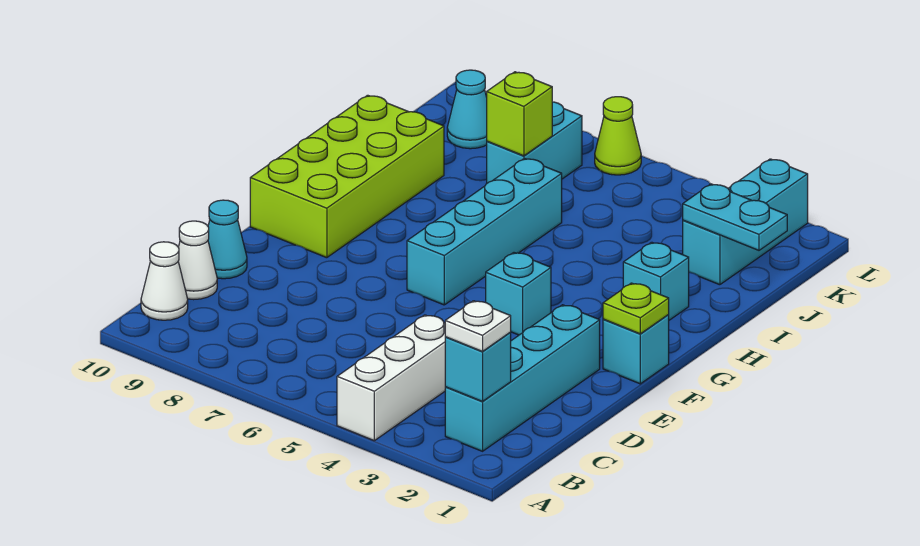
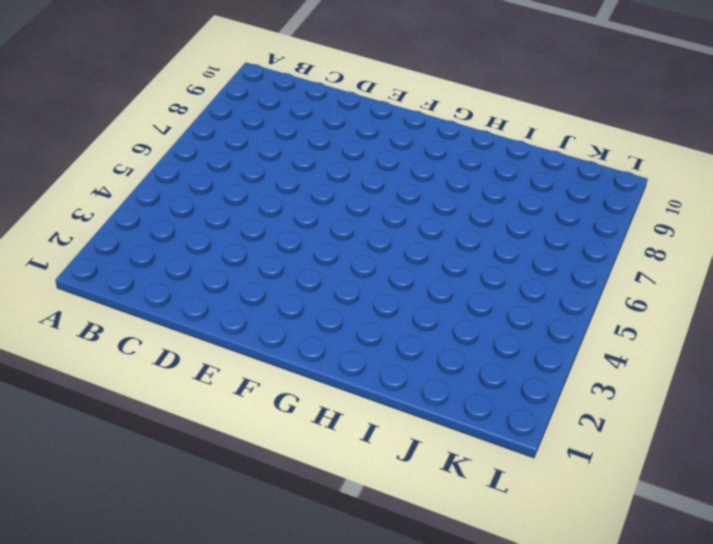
none -> white brick A4:C4 level 1
none -> cyan brick B2:E2 level 1
none -> white cone B10 level 1

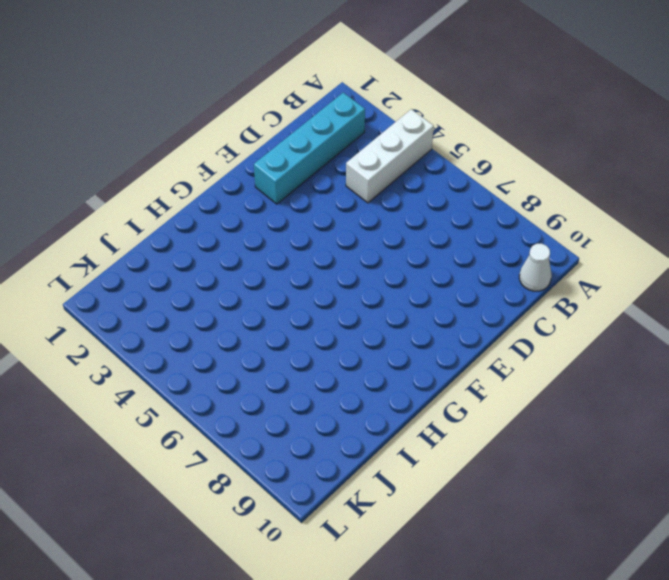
none -> white cone C10 level 1
none -> cyan cone D10 level 1
none -> cyan brick F1 level 1

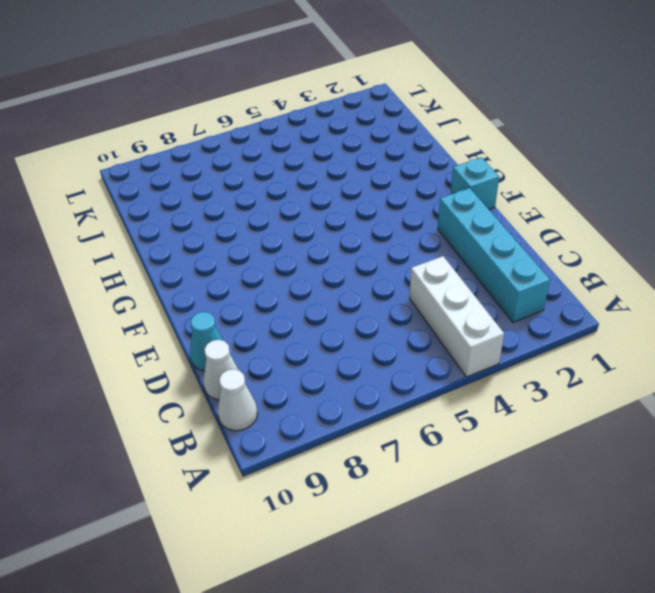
none -> cyan brick F4 level 1
none -> cyan brick F6:I6 level 1
none -> lime brick F9:I10 level 1

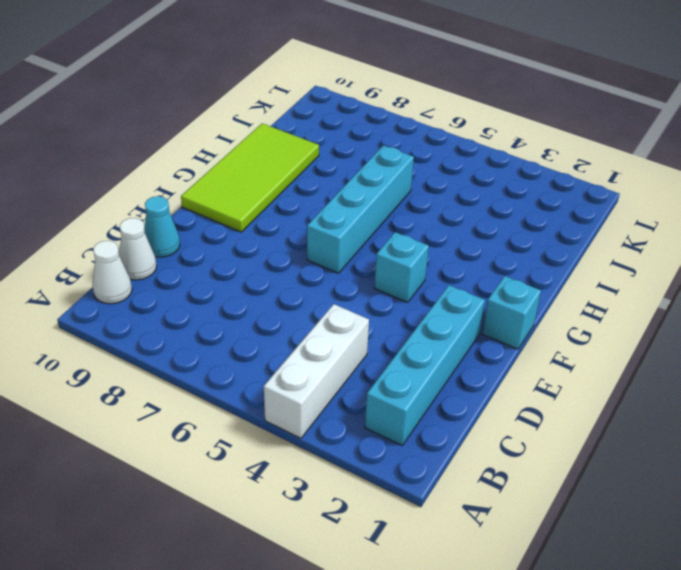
lime tile F9:I10 level 1 -> lime brick F9:I10 level 1
none -> cyan brick H2 level 1
none -> cyan brick J2:L2 level 1
none -> cyan brick J7:K7 level 1

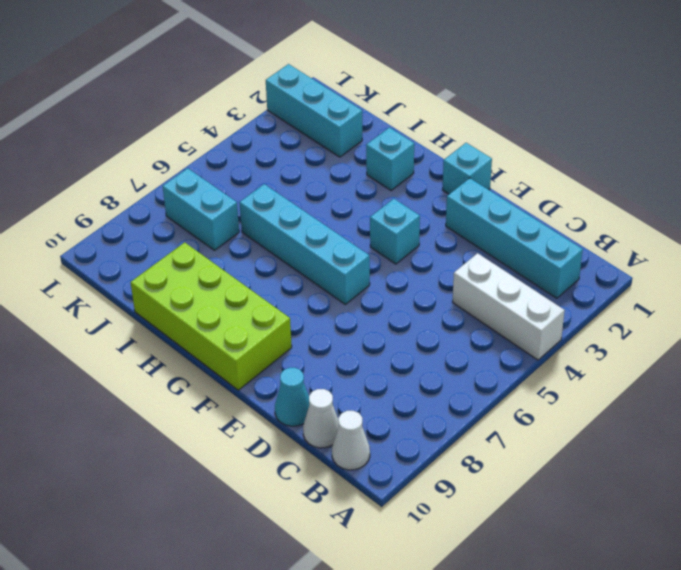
none -> cyan cone K9 level 1
none -> lime cone L6 level 1
none -> cyan brick B2 level 2

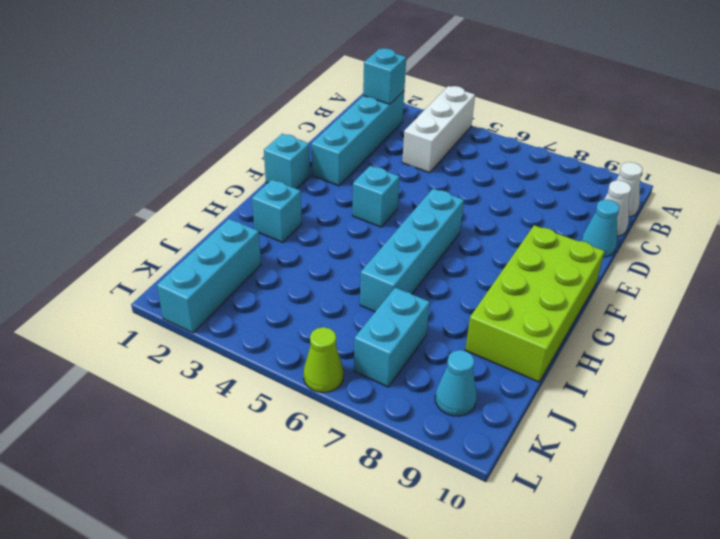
none -> lime plate F1 level 2
none -> cyan plate J1:J2 level 2
none -> lime brick J7 level 2

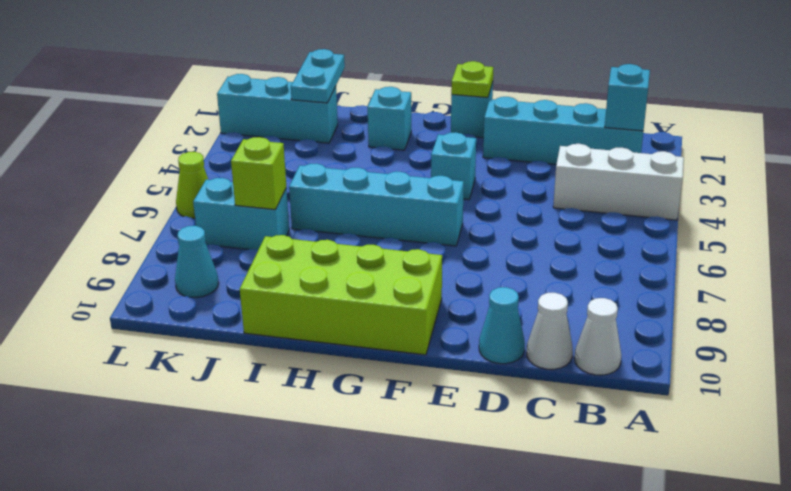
none -> white plate B2 level 3

